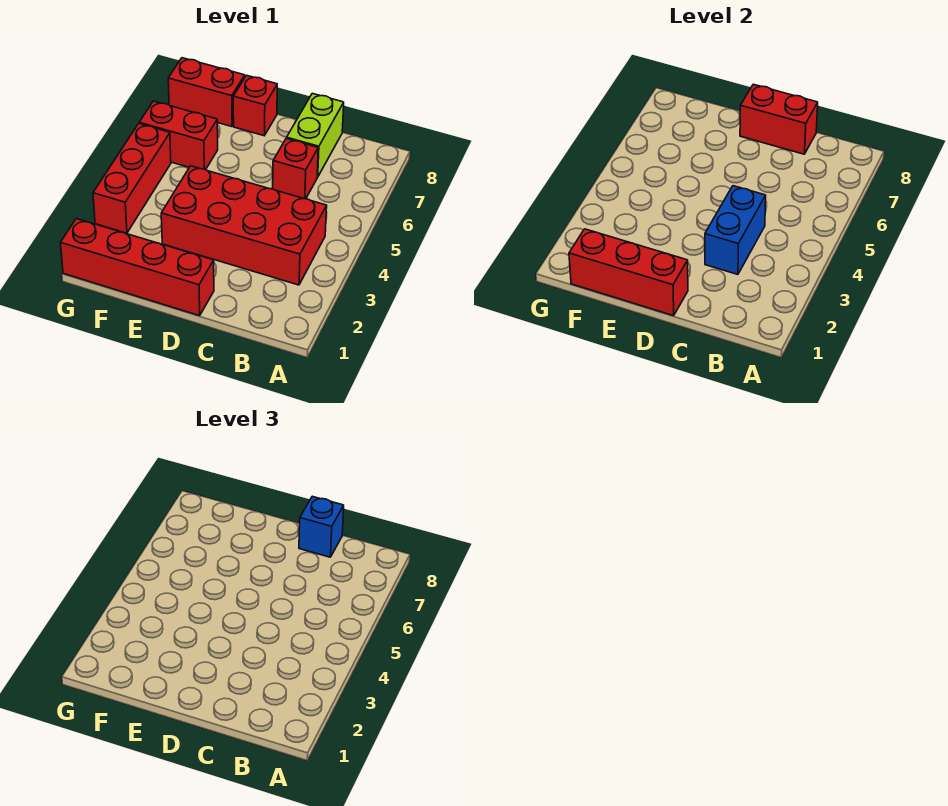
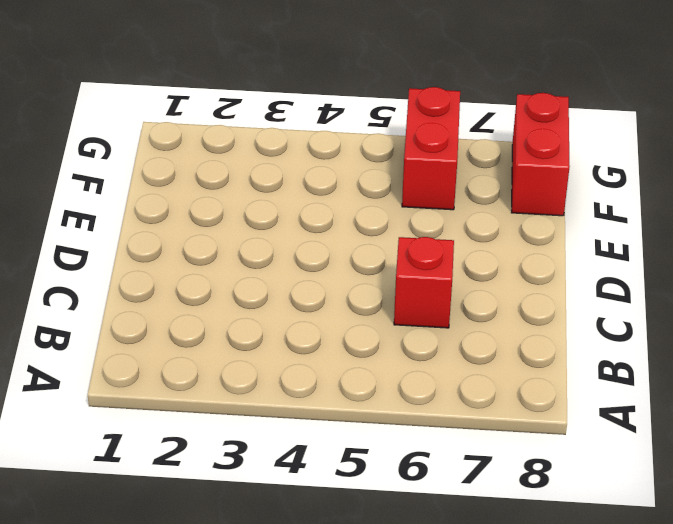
none -> red brick B3:E4 level 1
none -> lime brick C7:C8 level 1
none -> red brick D1:G1 level 1

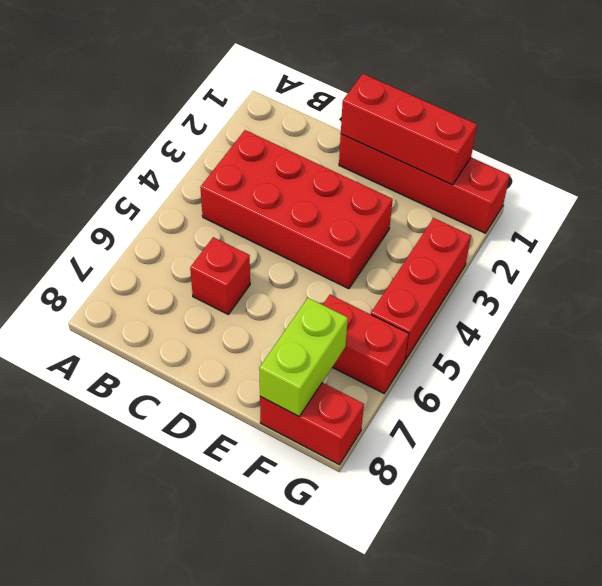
lime brick F7:F8 level 2 -> lime brick C7:C8 level 1
none -> red brick E8 level 1
none -> blue brick C3:C4 level 2
none -> red brick C8:D8 level 2

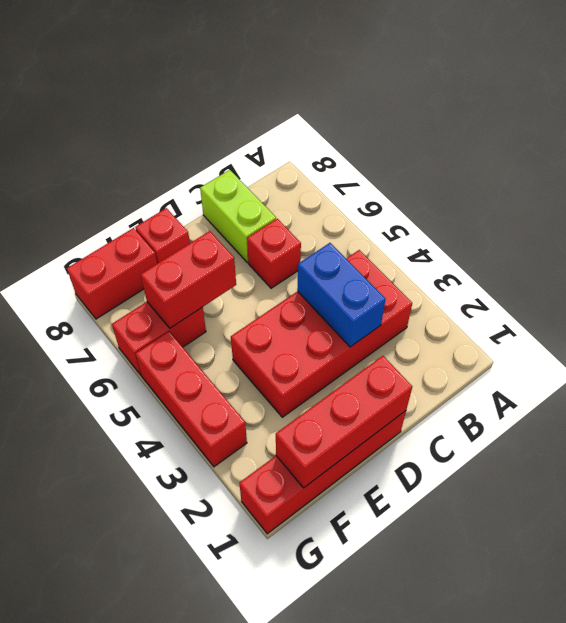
red brick E6:F6 level 2 -> red brick C8:D8 level 2
none -> blue brick C8 level 3

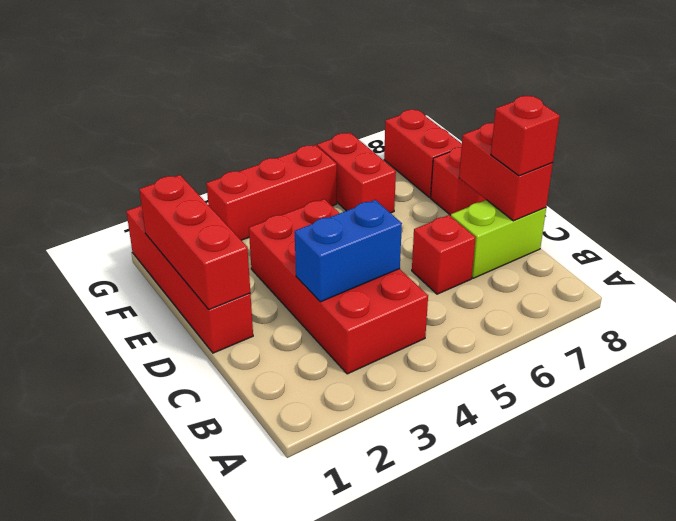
red brick C8 level 3 -> blue brick C8 level 3

